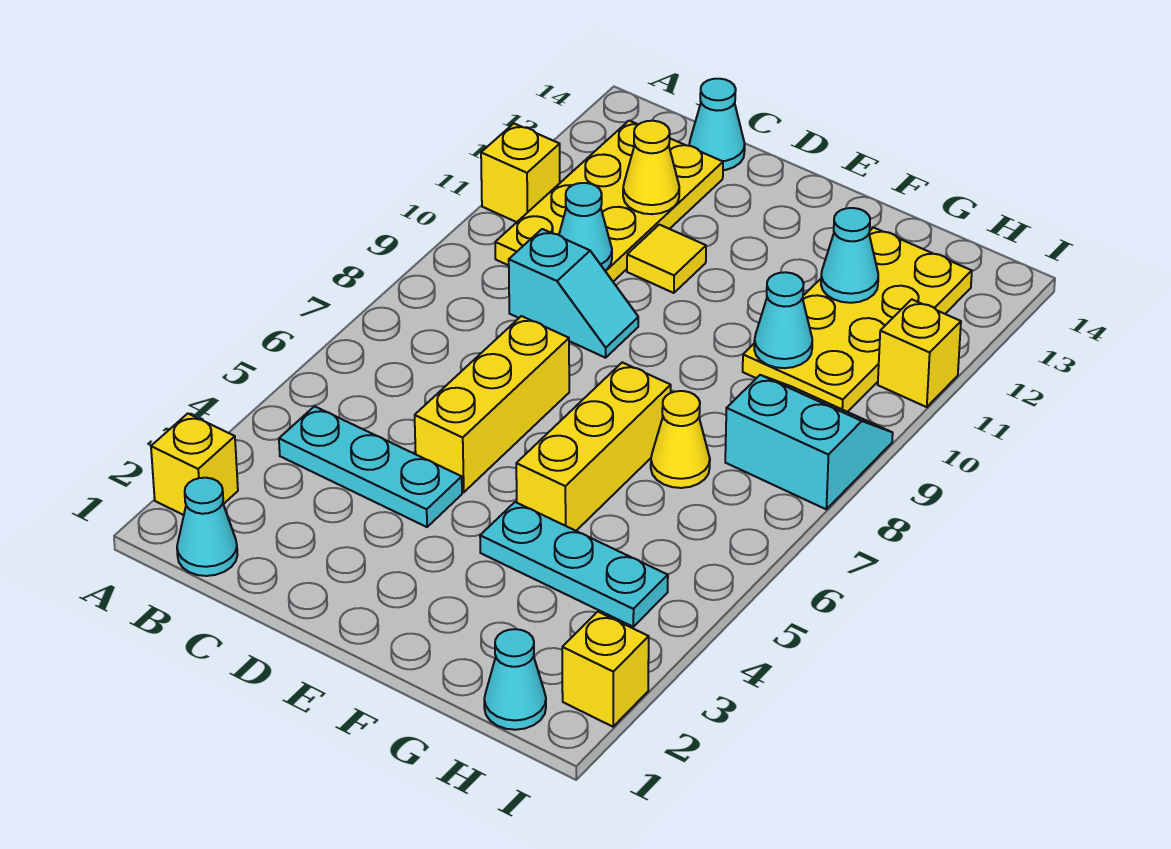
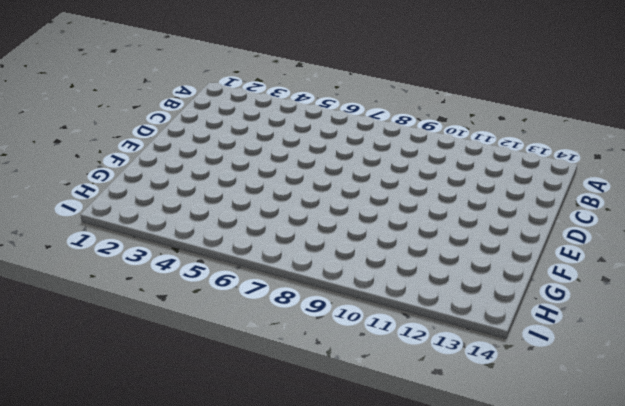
none -> yellow brick A2 level 1
none -> yellow brick A11 level 1
none -> cyan cone B1 level 1

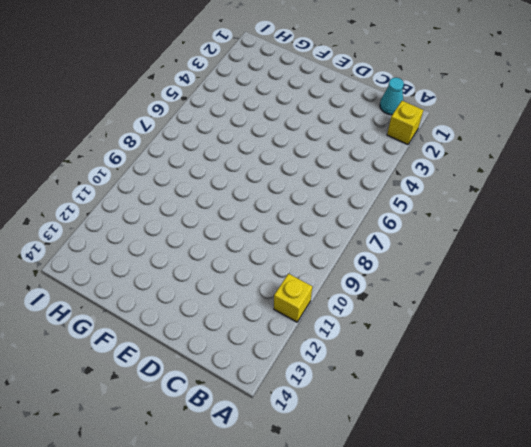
none -> cyan plate B4:D4 level 1
none -> yellow plate B10:C13 level 1
none -> cyan slope C9:D9 level 1 top C

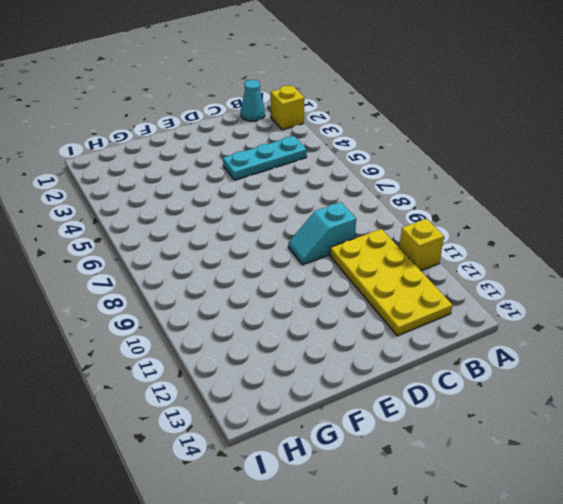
none -> cyan cone C14 level 1
none -> yellow brick D5:D7 level 1
none -> yellow tile D11 level 1

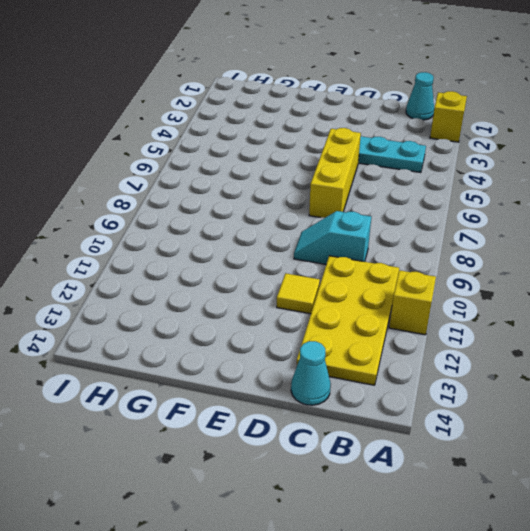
none -> cyan plate F4:H4 level 1
none -> yellow brick F5:F7 level 1
none -> yellow cone G7 level 1

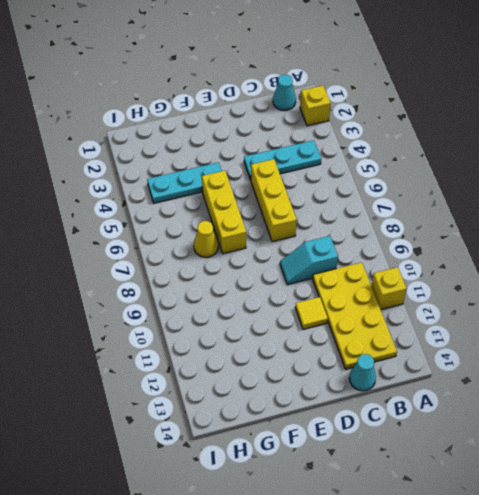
none -> yellow plate G10:H13 level 1
none -> cyan cone H1 level 1
none -> cyan slope H8:I9 level 1 top 8

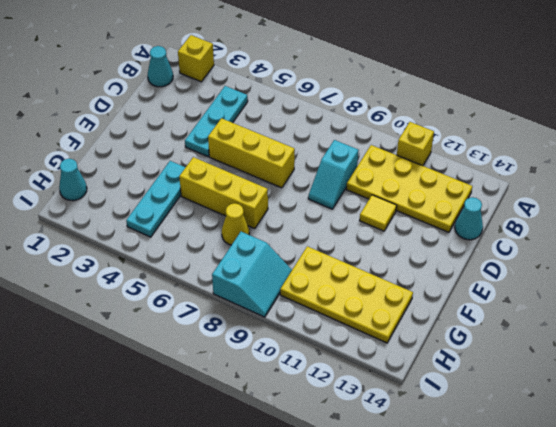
none -> yellow brick I2 level 1
none -> yellow brick I11 level 1
none -> cyan cone C10 level 2

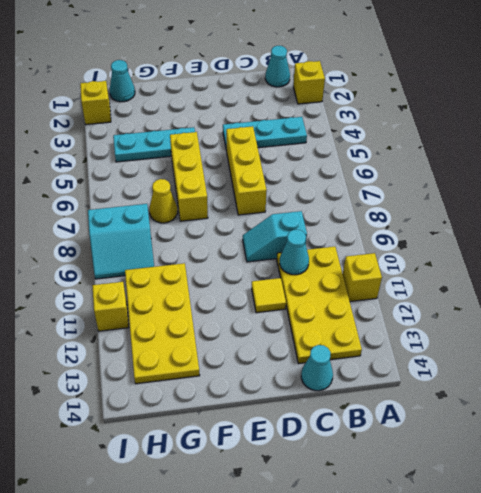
none -> yellow cone C12 level 2
none -> cyan cone G10 level 2
none -> cyan cone G12 level 2

